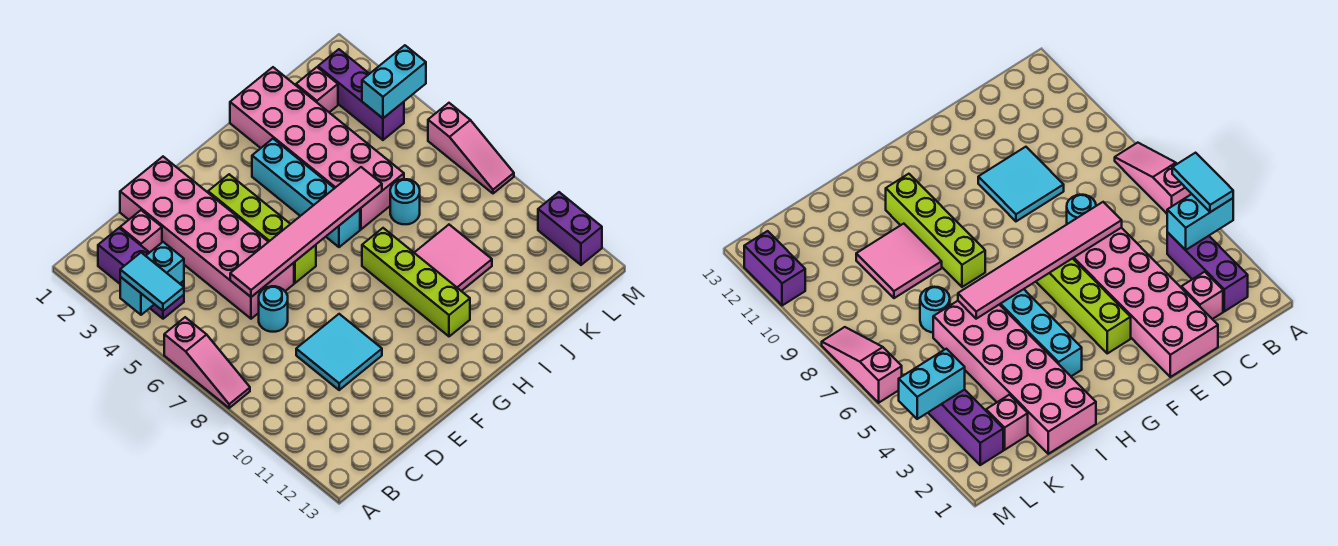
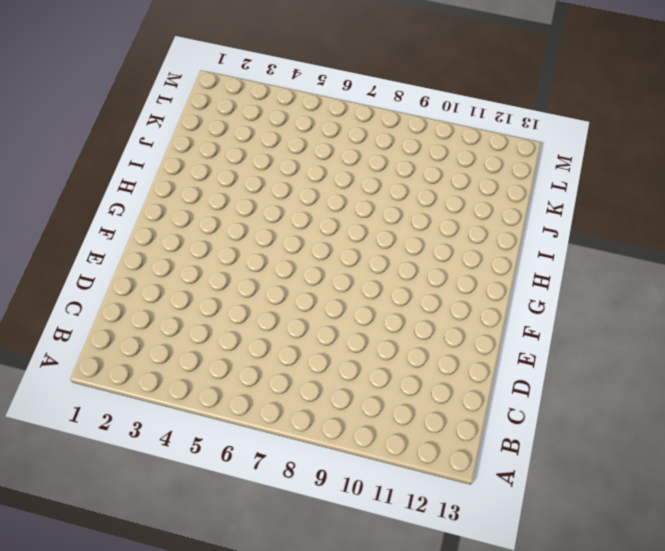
none -> pink slope A6:A8 level 1 top 6
none -> purple brick B2:B4 level 1
none -> pink brick C2 level 1

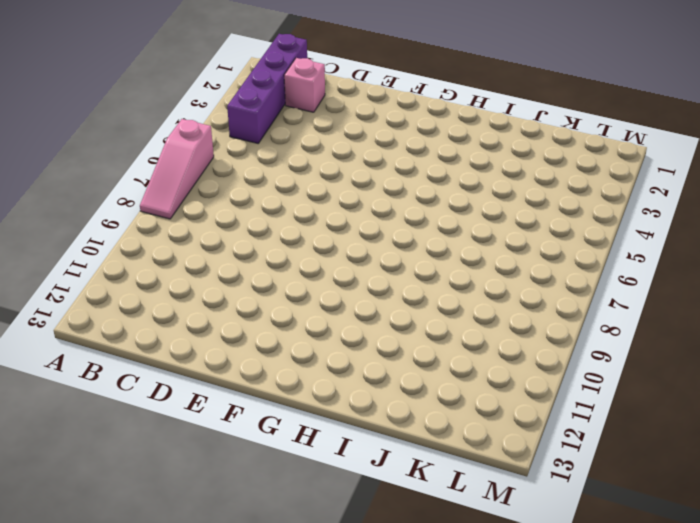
purple brick B1:B4 level 1 -> purple brick B2:B4 level 1
none -> pink brick D1:E6 level 1
none -> cyan round brick D7 level 1
none -> cyan tile D9:E10 level 1

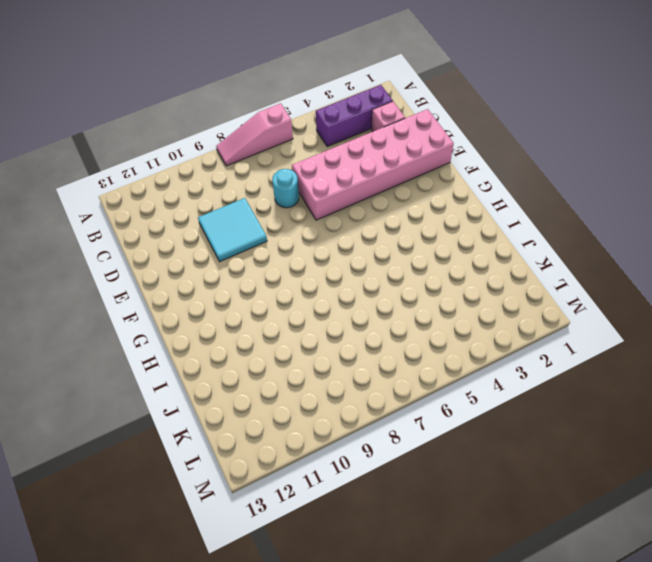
none -> lime brick F3:F6 level 1
none -> cyan brick H3:H6 level 1
none -> lime brick H8:H11 level 1

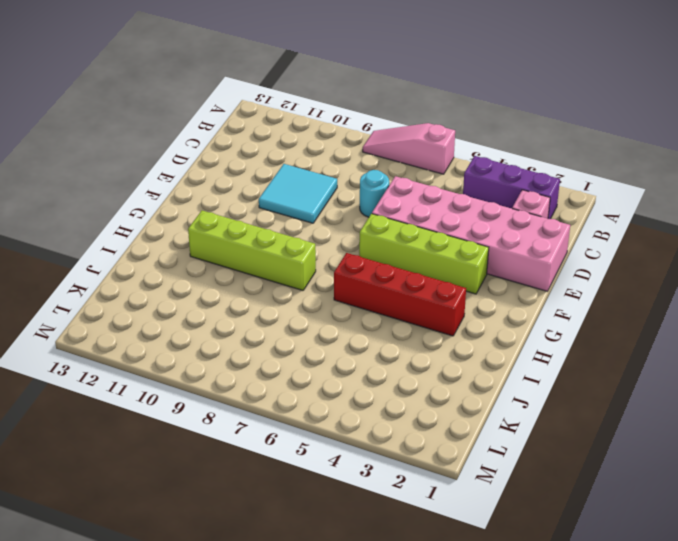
red brick H3:H6 level 1 -> cyan brick H3:H6 level 1
none -> pink brick I1:J6 level 1
none -> pink tile I9:J10 level 1
none -> cyan round brick J7 level 1

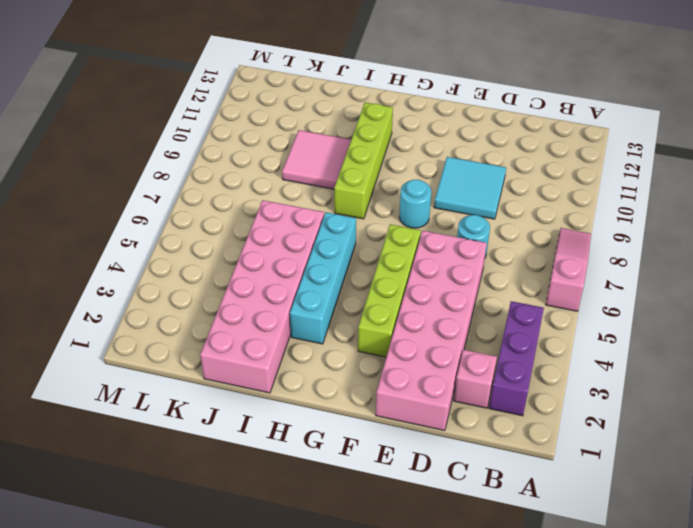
cyan round brick F8 level 1 -> cyan round brick J7 level 1
none -> pink brick K2 level 1
none -> purple brick L2:L4 level 1
none -> pink slope M6:M8 level 1 top 6

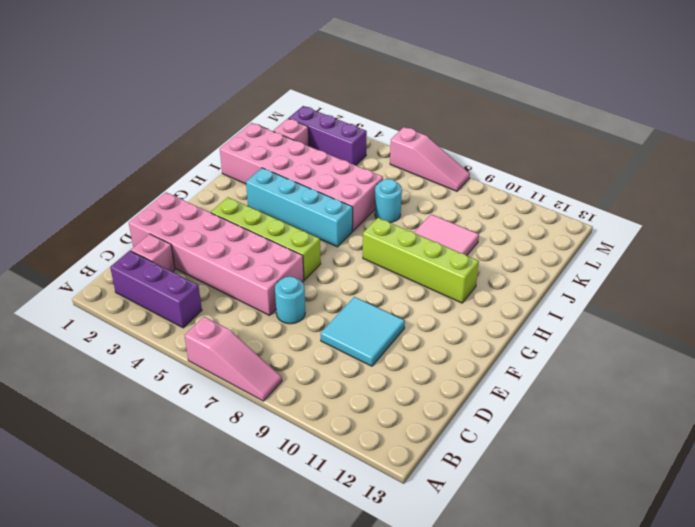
none -> purple brick M11:M12 level 1
none -> cyan brick A4:B4 level 2
none -> pink tile D6:I6 level 2

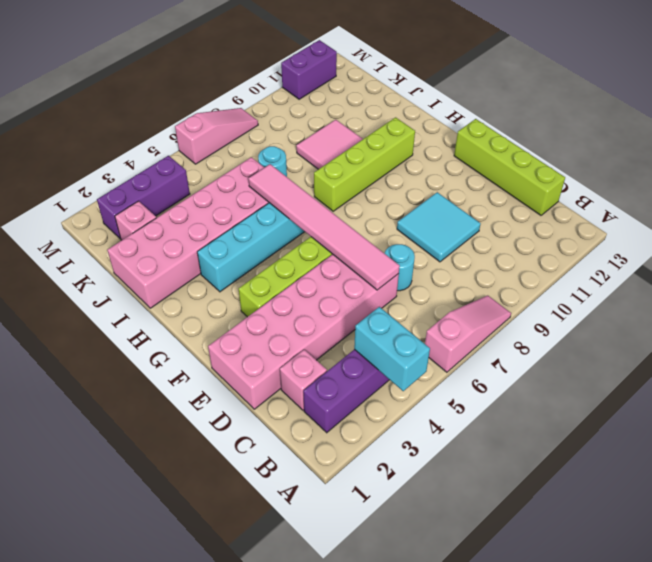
lime brick C13:F13 level 1 -> none
none -> cyan brick L4:M4 level 2
none -> cyan tile A4:A5 level 3

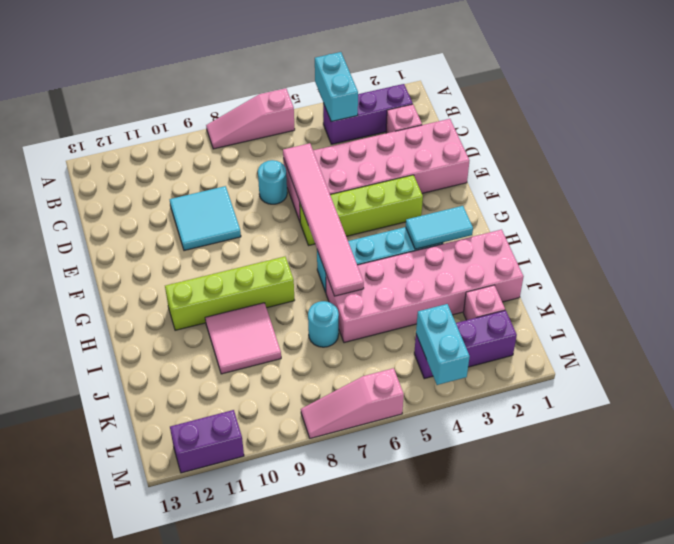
cyan tile H2:H3 level 2 -> cyan tile A4:A5 level 3

